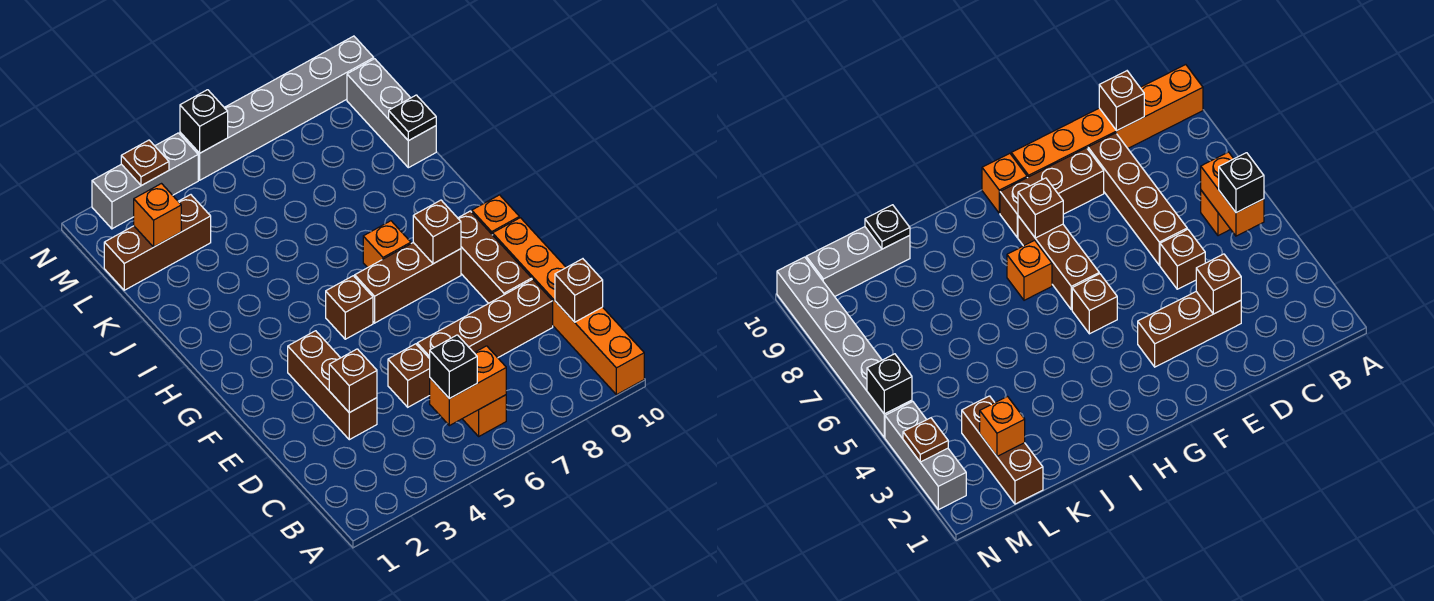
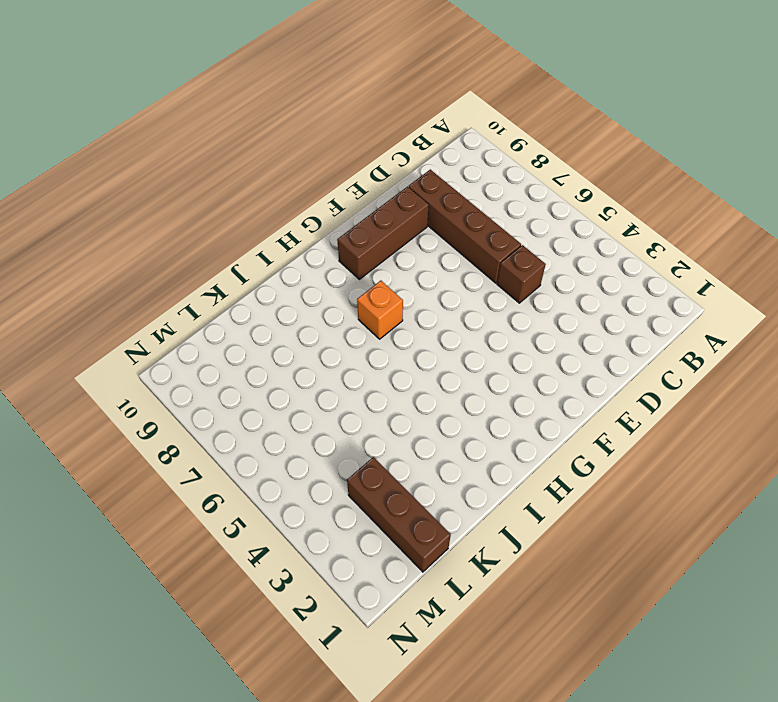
none -> orange brick A10:F10 level 1
none -> orange brick B6 level 1
none -> brown brick D3:F3 level 1

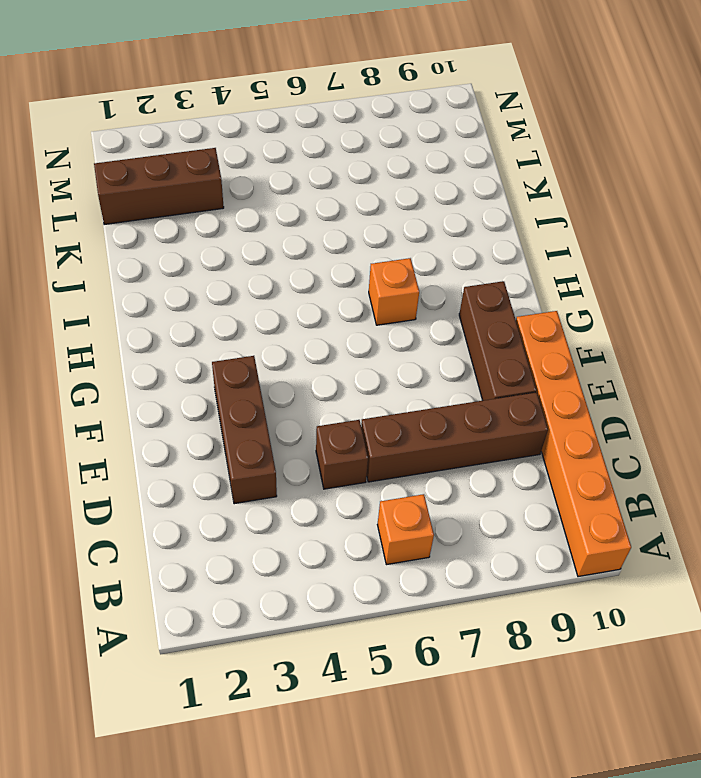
none -> brown brick G5 level 1
none -> brown brick G6:G8 level 1
none -> orange brick G10 level 1

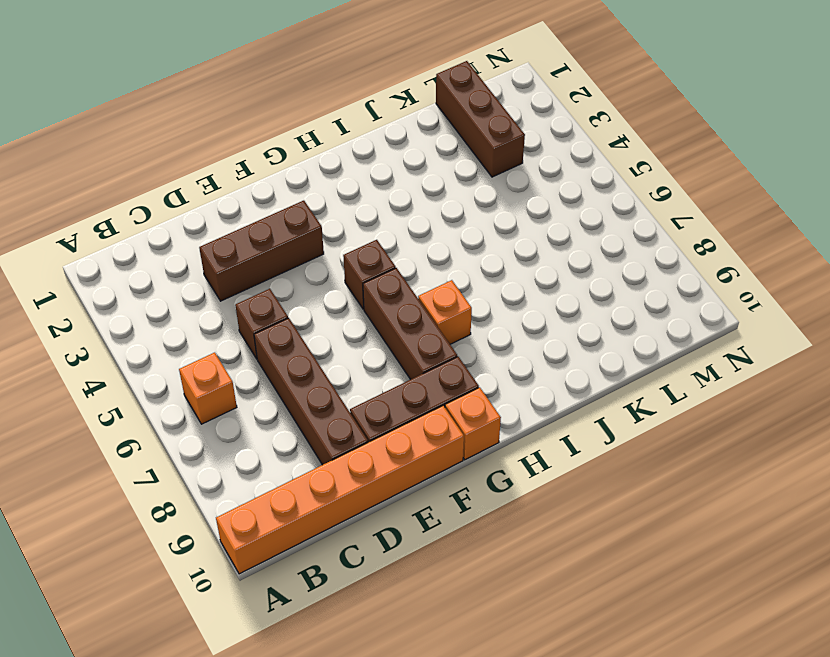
none -> grey brick K10:M10 level 1
none -> grey brick N2:N4 level 1
none -> grey brick N5:N10 level 1

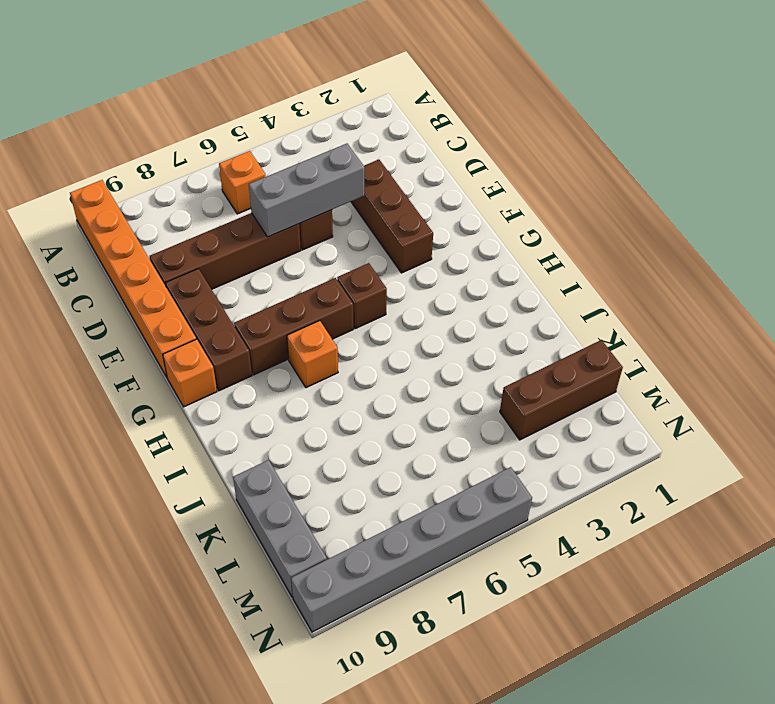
grey brick D4:D6 level 2 -> grey brick N2:N4 level 1
none -> orange brick B5:B6 level 2
none -> brown brick C10 level 2
none -> brown brick D3 level 2

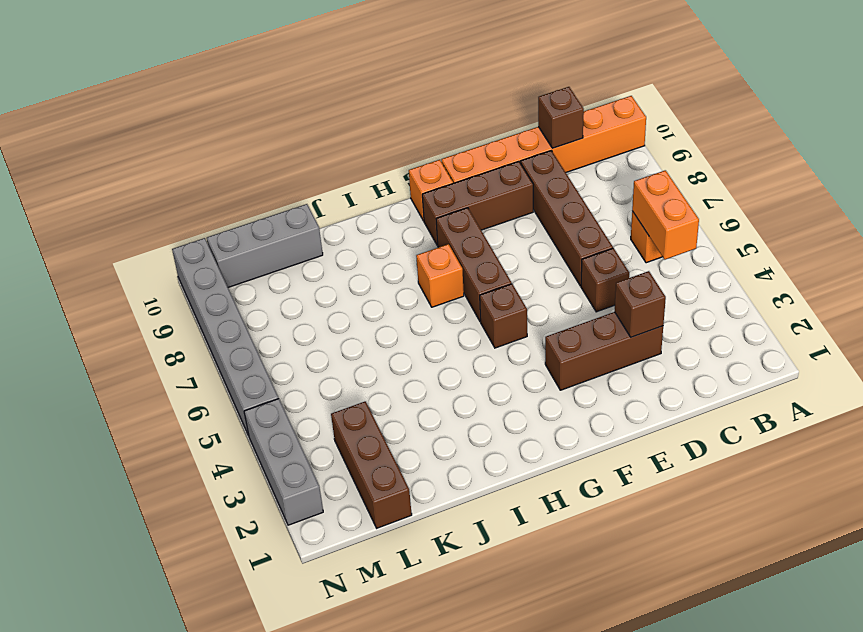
none -> brown brick G8 level 2
none -> black plate K10 level 2
none -> orange brick L2 level 2

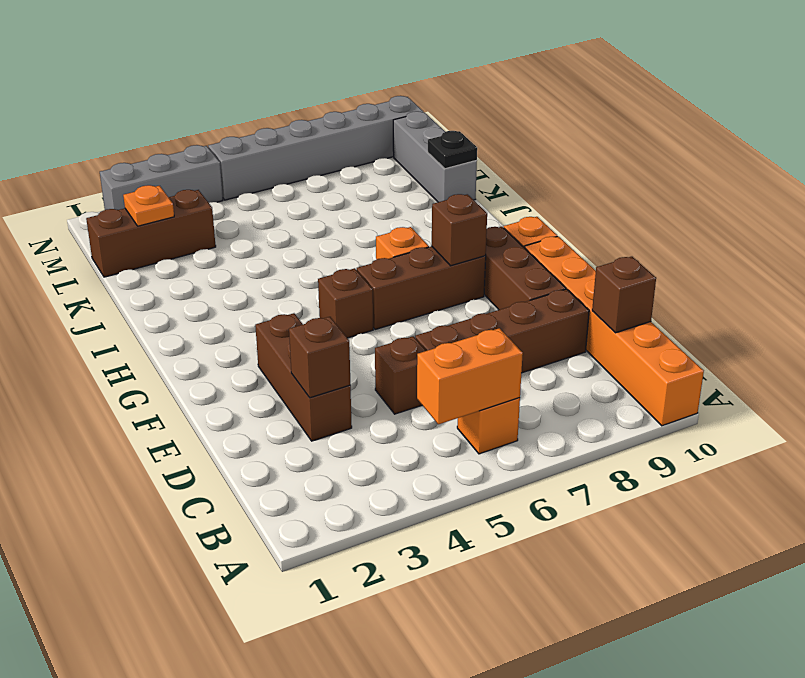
orange plate L2 level 2 -> orange brick L2 level 2
none -> brown plate N3 level 2
none -> black brick N5 level 2
none -> black brick B5 level 3

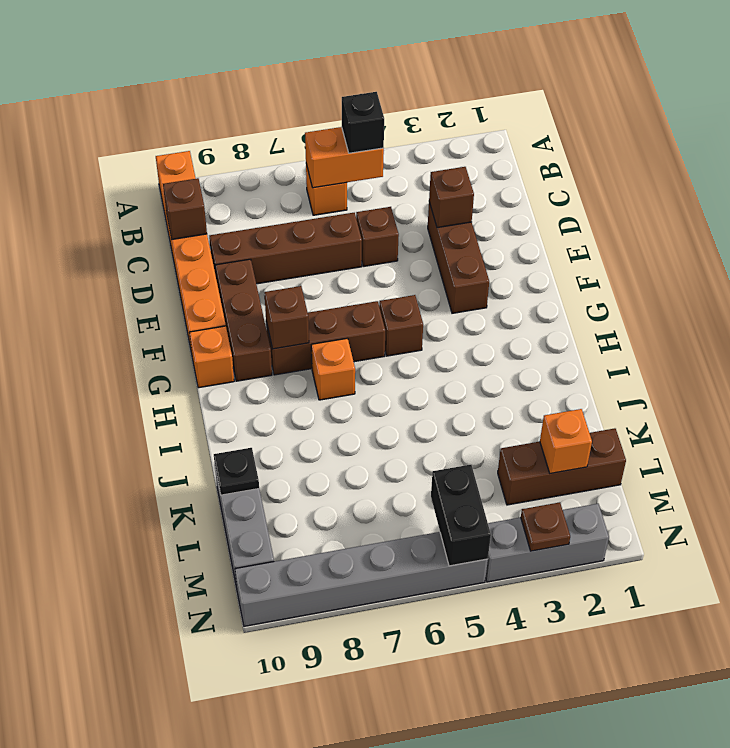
black brick M5:N5 level 2 -> black brick N5 level 2

